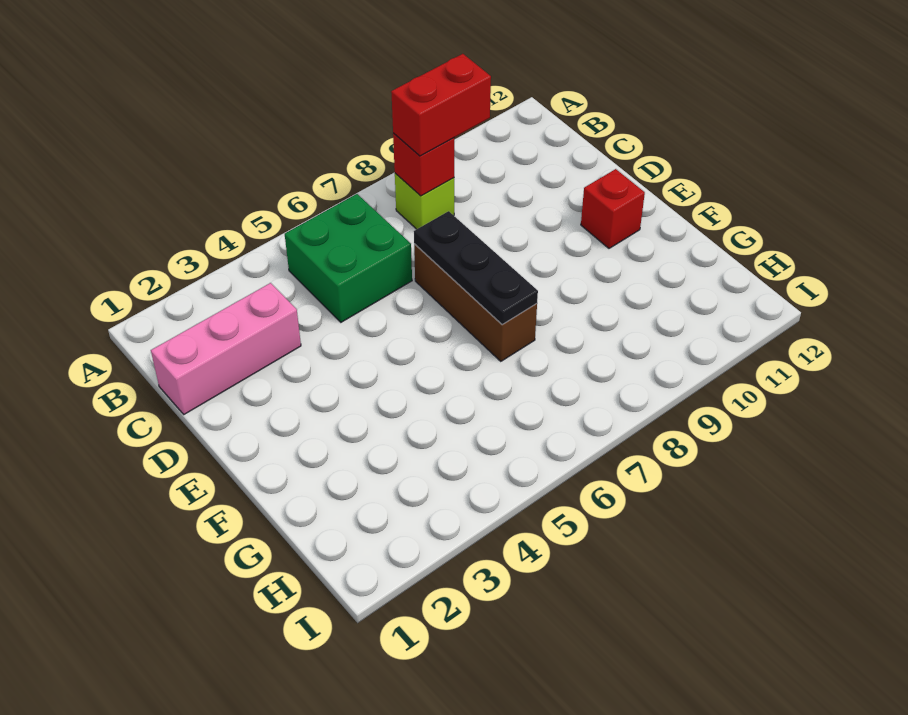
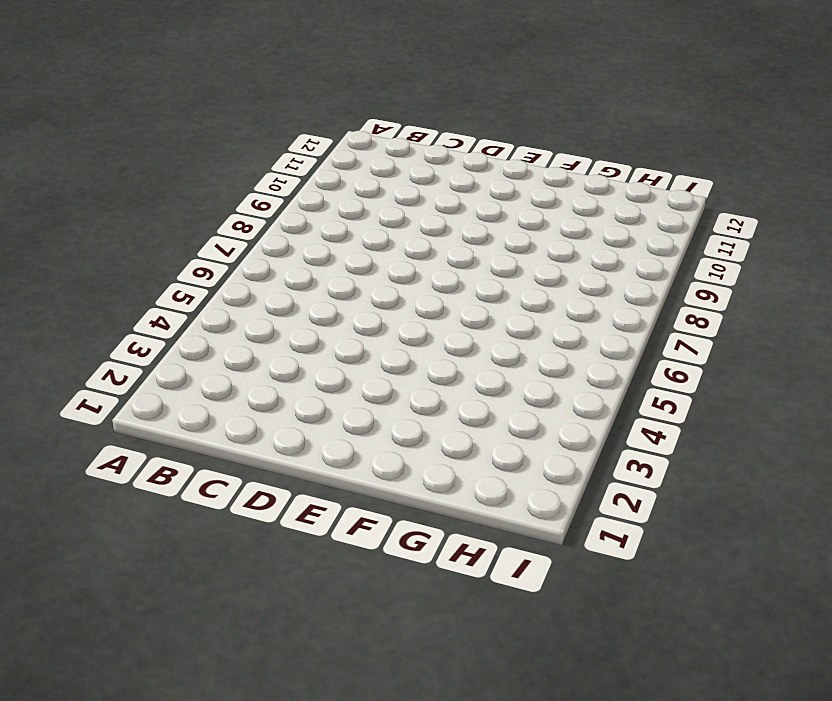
none -> green brick B5:C6 level 1
none -> lime brick B8 level 1

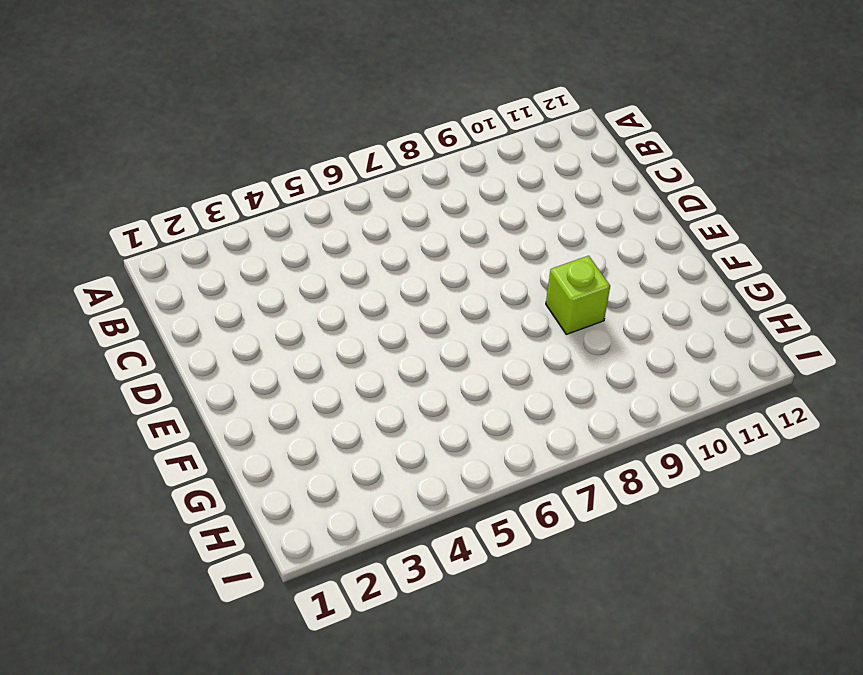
lime brick F9 level 1 -> lime brick B8 level 1
none -> green brick B5:C6 level 1
none -> pink brick C1:C3 level 1

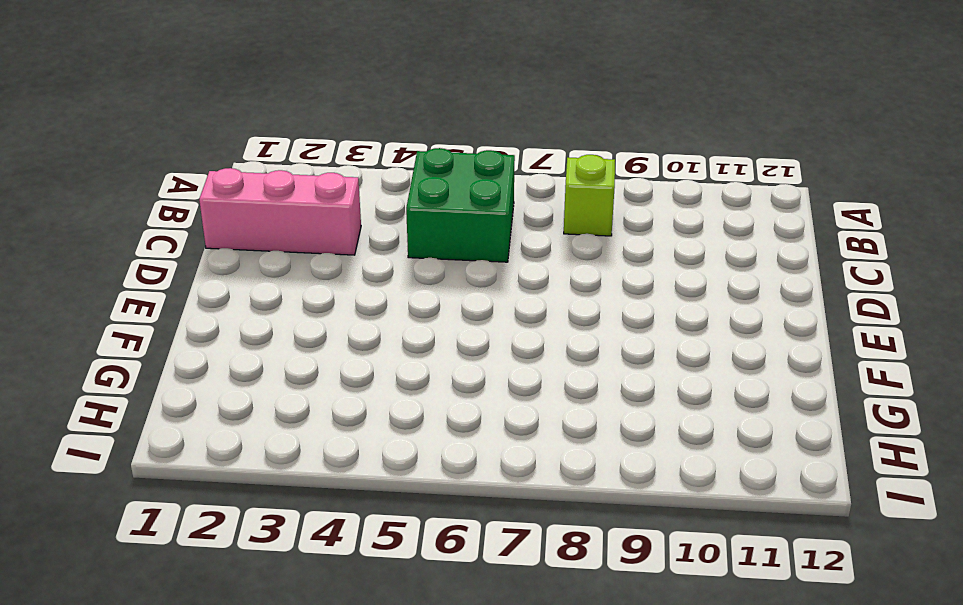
none -> brown brick D7:F7 level 1
none -> red brick E11 level 1

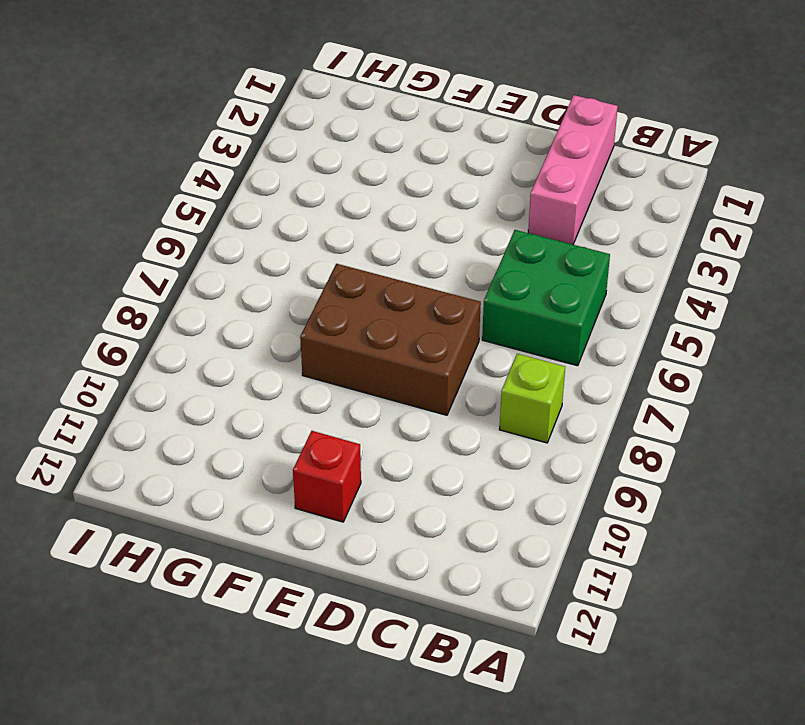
brown brick D7:F8 level 1 -> brown brick D7:F7 level 1
none -> red brick B8 level 2
none -> black plate D7:F7 level 2

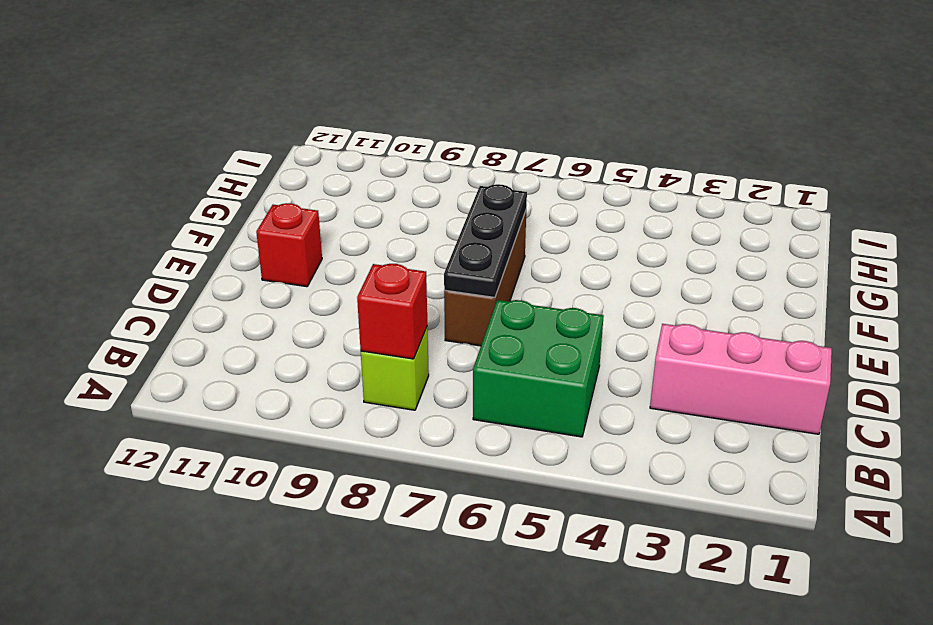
none -> red brick B8:B9 level 3

